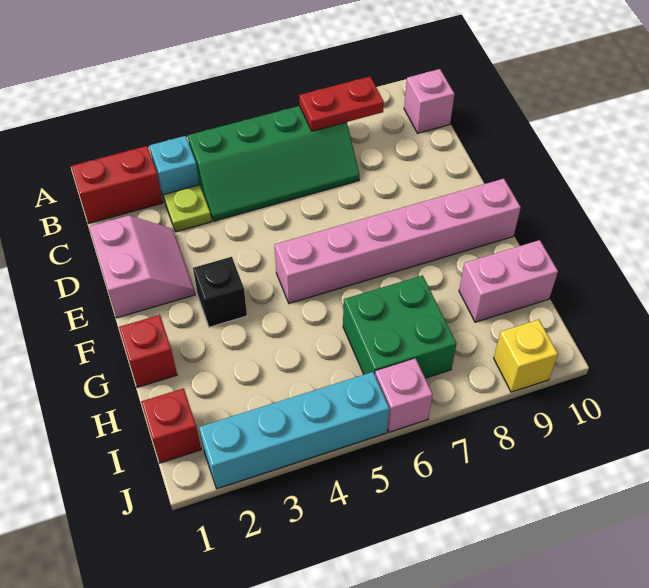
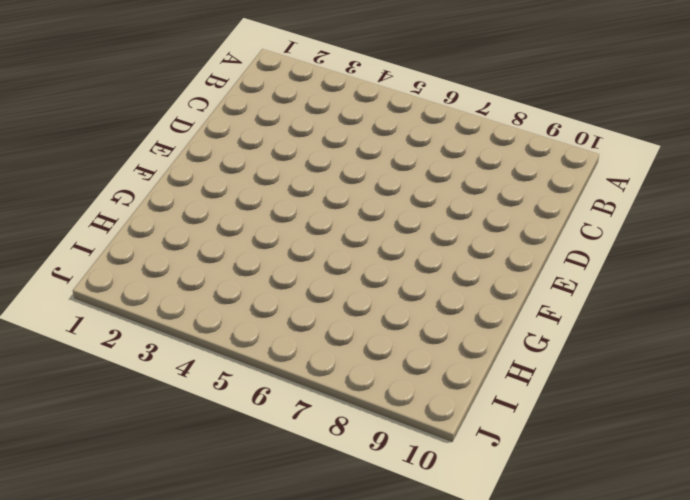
none -> red brick B1:B2 level 1
none -> cyan brick B3 level 1
none -> green slope B4:C7 level 1 top B

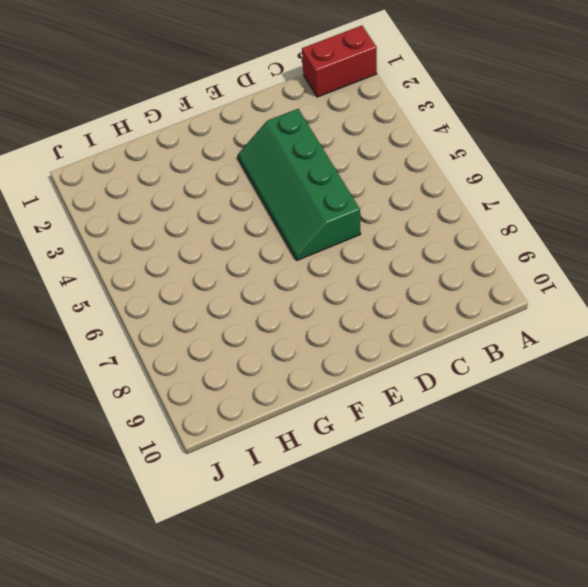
red brick A1:B1 level 1 -> red brick B1:B2 level 1
green slope D3:E6 level 1 top D -> green slope B4:C7 level 1 top B
none -> cyan brick B3 level 1
none -> pink brick B10 level 1
none -> lime plate C3 level 1

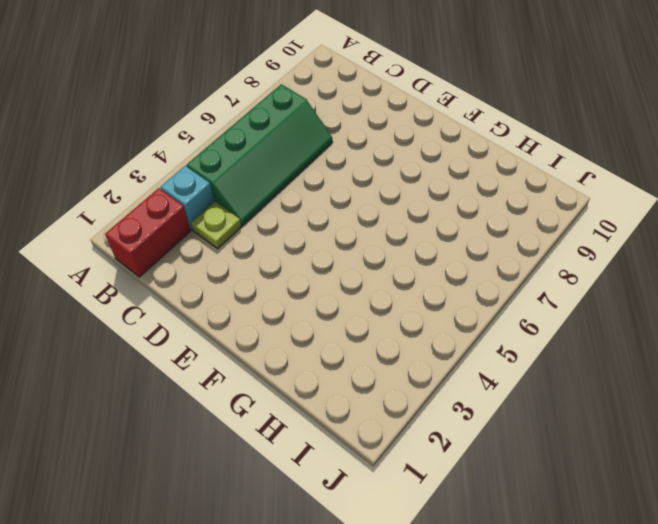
none -> pink brick B10 level 1
none -> pink slope D1:E2 level 1 top 1
none -> black brick F3 level 1

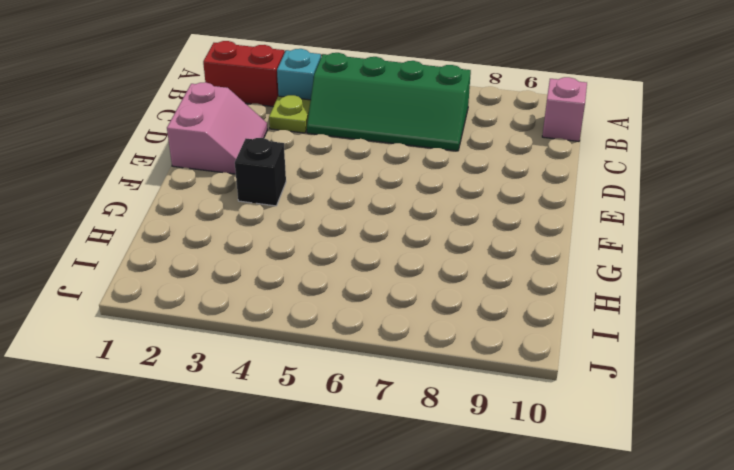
none -> pink brick F5:F10 level 1
none -> red brick G1 level 1
none -> green brick H6:I7 level 1

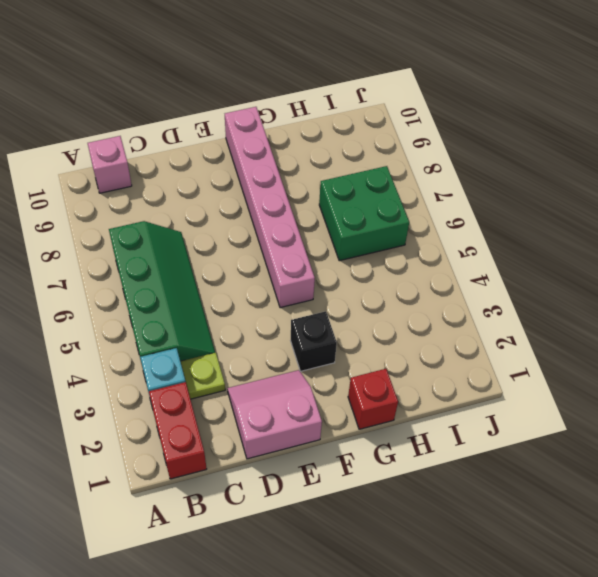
none -> pink brick H9:H10 level 1
none -> red brick I1 level 1
none -> cyan brick J2:J5 level 1

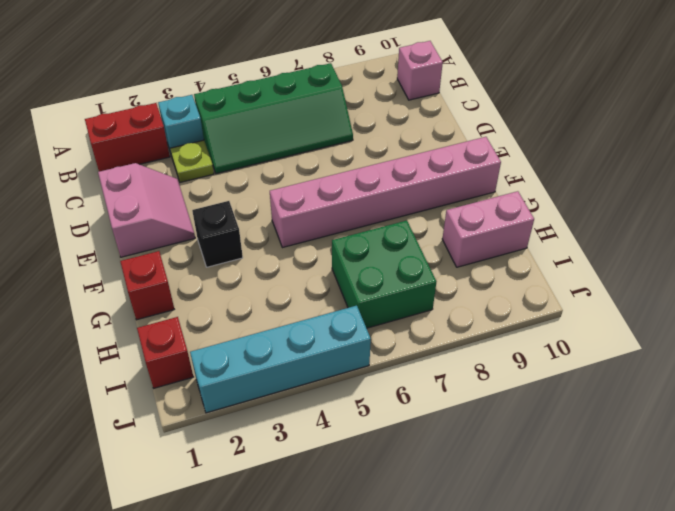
none -> pink brick J6 level 1
none -> yellow brick J9 level 1
none -> red plate B7:B8 level 2

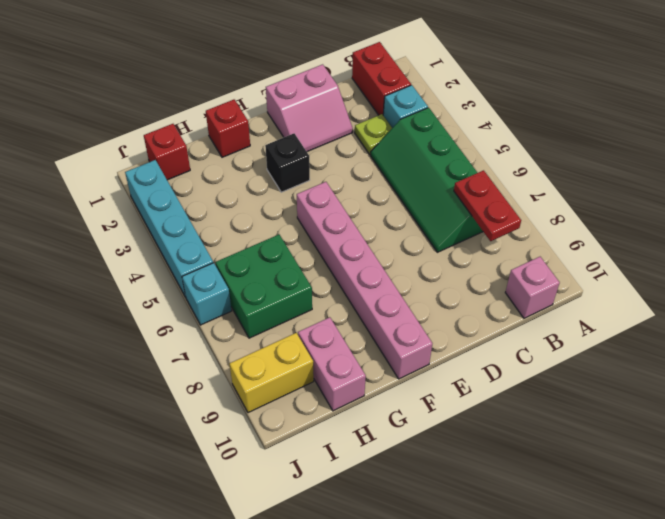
yellow brick I9:J9 level 1 -> yellow brick J9 level 1
cyan brick J6 level 1 -> pink brick J6 level 1

